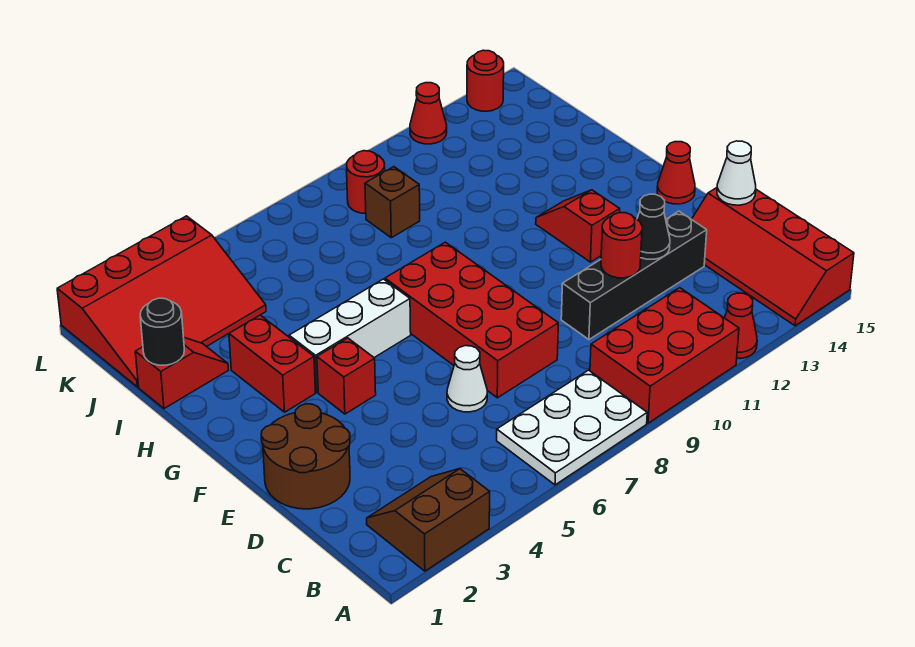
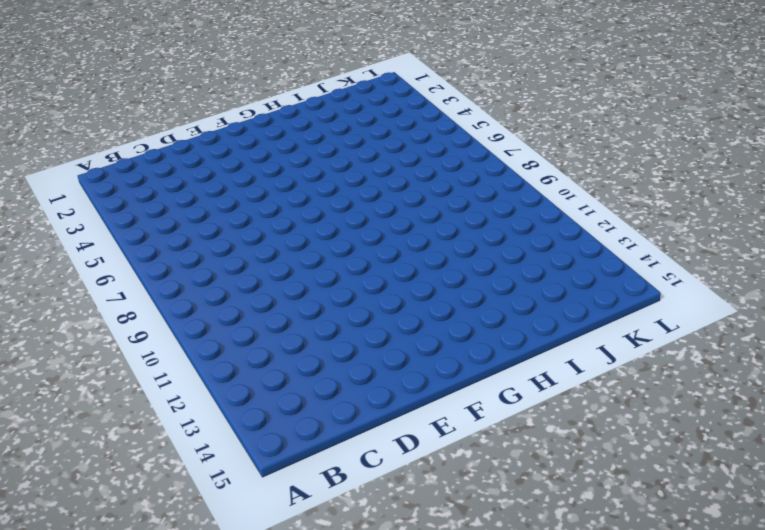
none -> brown slope A2:B3 level 1 top A
none -> white plate A6:B8 level 1
none -> red brick A9:B11 level 1

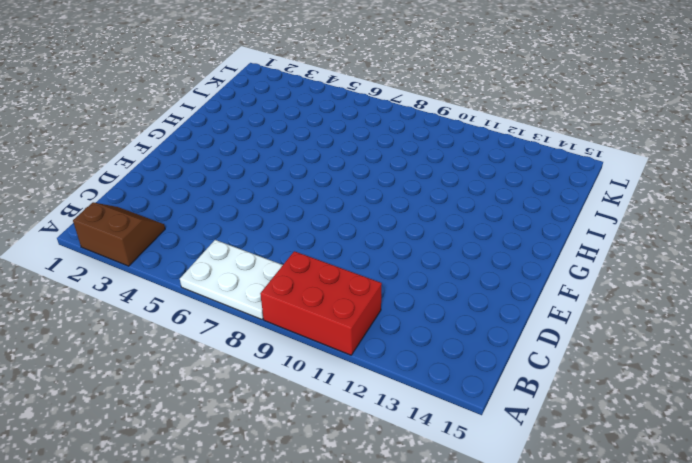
none -> red cone A12 level 1
none -> red slope A14:D15 level 1 top 15
none -> brown round brick D1:E2 level 1

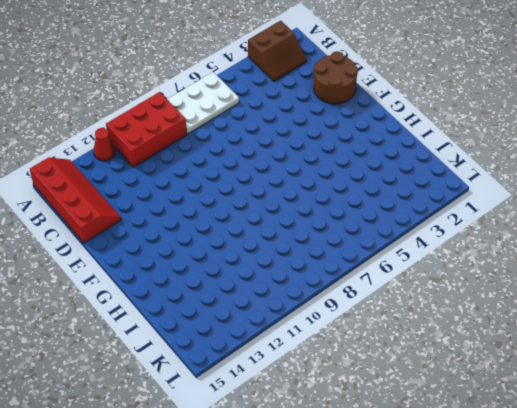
none -> white cone D6 level 1
none -> red brick D7:G8 level 1
none -> black brick D10:D13 level 1

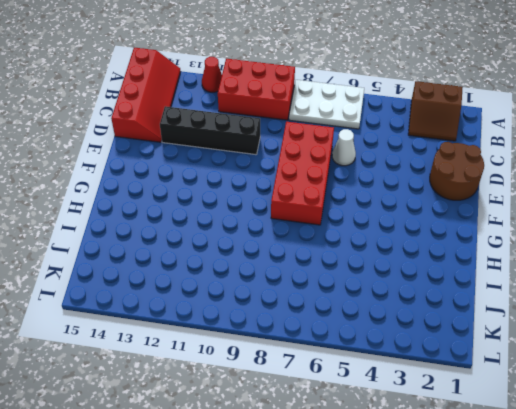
none -> red brick F4 level 1
none -> red slope F12:G12 level 1 top F
none -> red cone F15 level 1

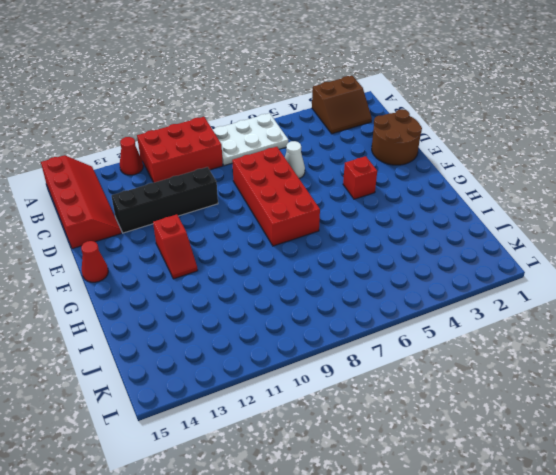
none -> red brick G3:H3 level 1
none -> white brick G4:G6 level 1
none -> red slope I1:I2 level 1 top 1

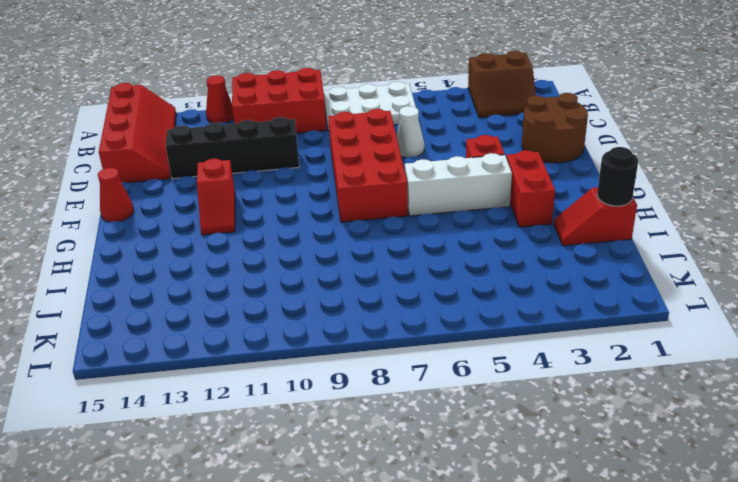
none -> red slope J1:L4 level 1 top L
none -> brown brick J9 level 1
none -> red round brick K9 level 1

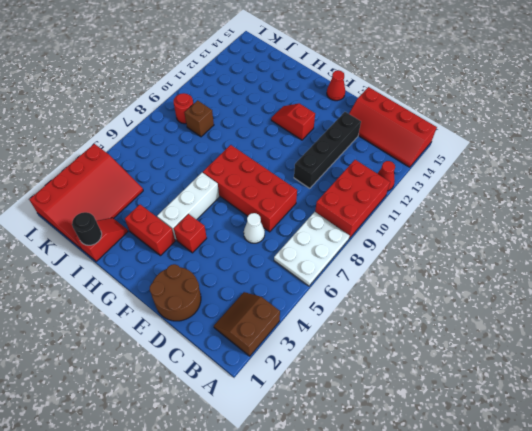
none -> red cone L12 level 1
none -> red round brick L14 level 1
none -> red round brick D11 level 2

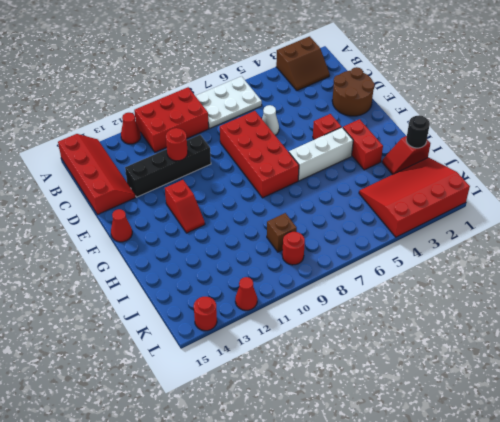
none -> black cone D12 level 2
none -> white cone D15 level 2

